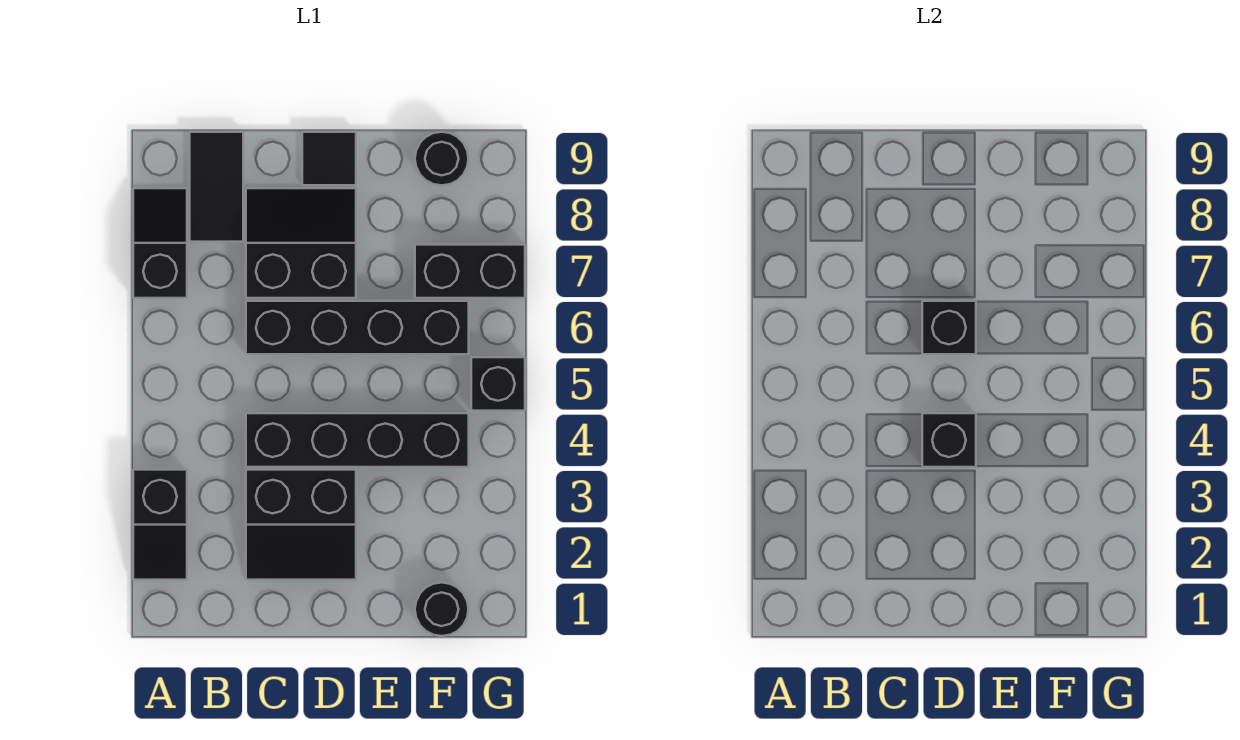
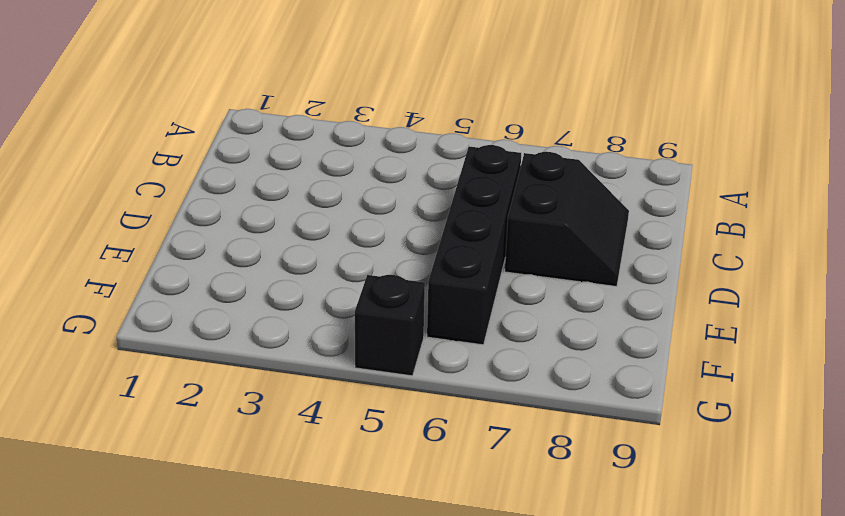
none -> black slope A2:A3 level 1 top 3
none -> black slope A7:A8 level 1 top 7
none -> black tile B8:B9 level 1

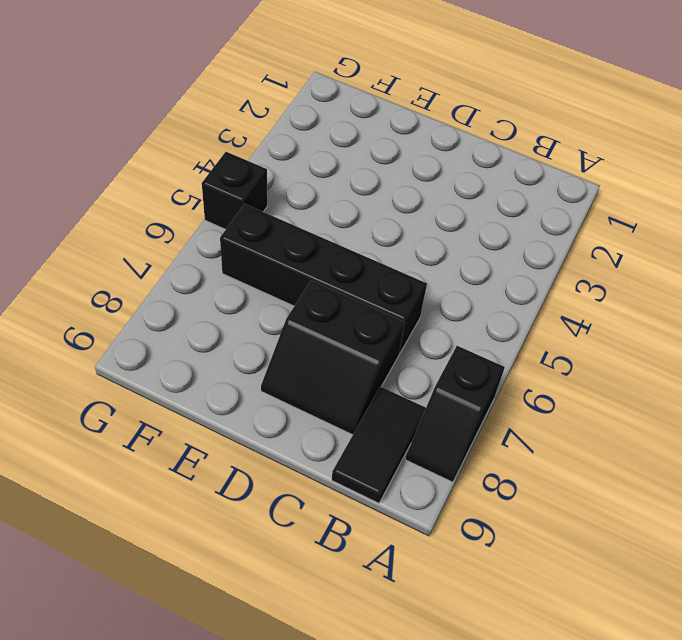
none -> black slope A2:A3 level 1 top 3
none -> black slope C2:D3 level 1 top 3
none -> black brick C4:F4 level 1

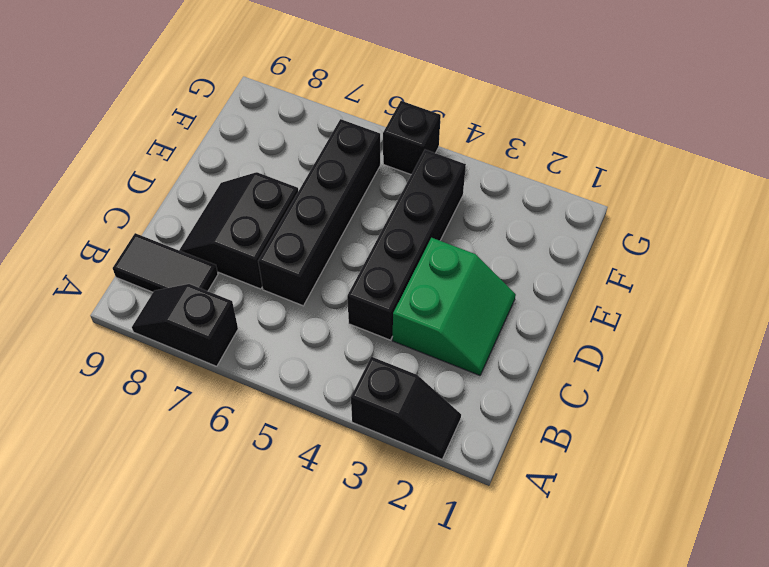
green slope C2:D3 level 1 top 3 -> black slope C2:D3 level 1 top 3
none -> black tile D9 level 1
none -> black round brick F1 level 1
none -> black brick F7:G7 level 1

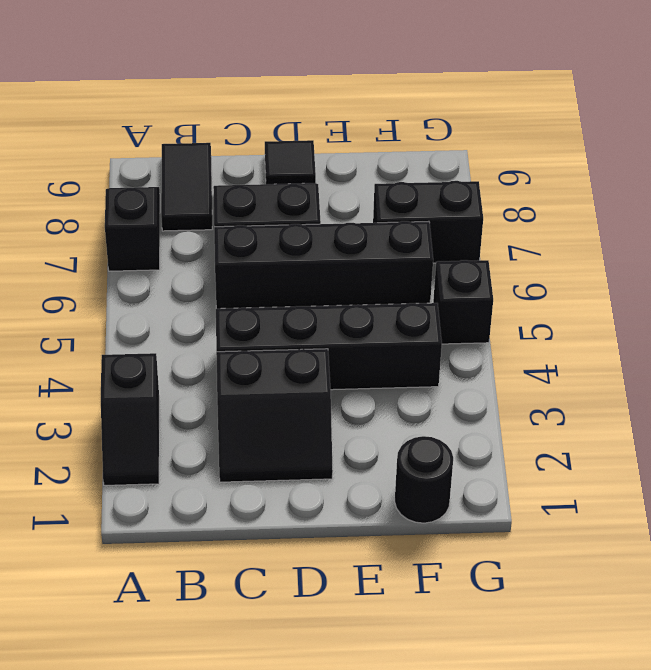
none -> black round brick F9 level 1
none -> black brick D4 level 2
none -> black brick D6 level 2

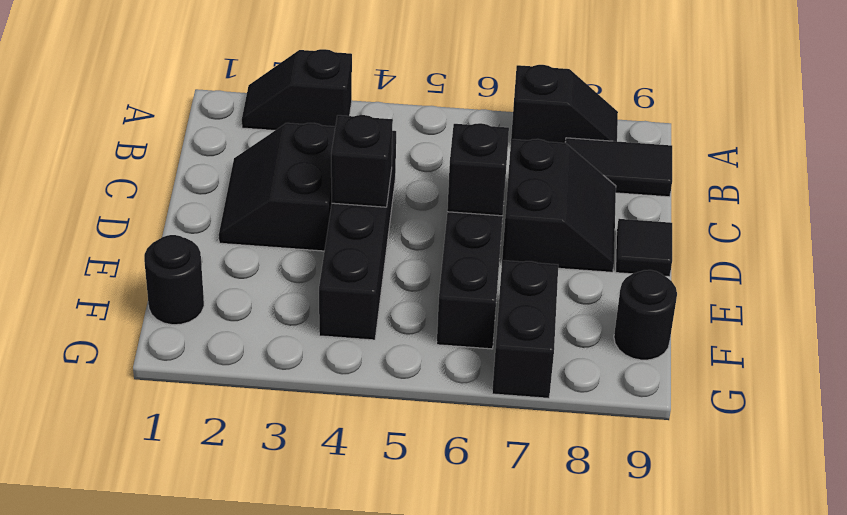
none -> black brick G5 level 1

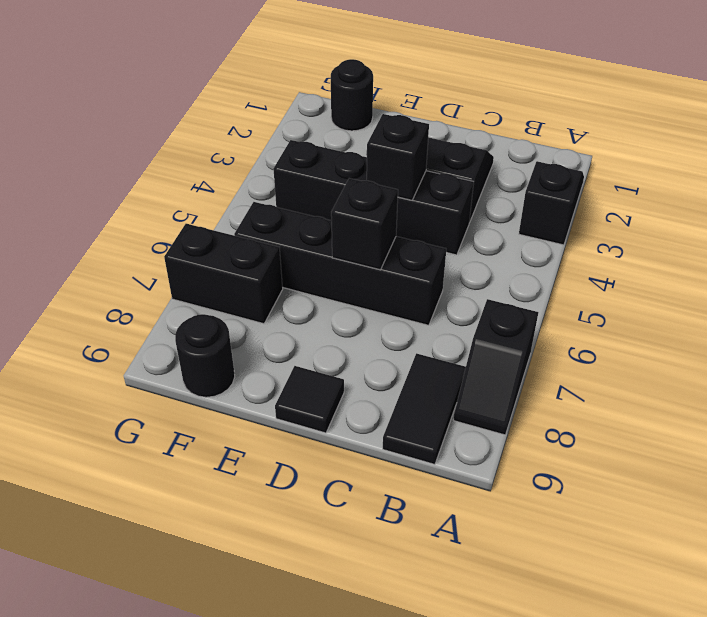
none -> black slope C7:D8 level 1 top 7
none -> black brick G5 level 1

